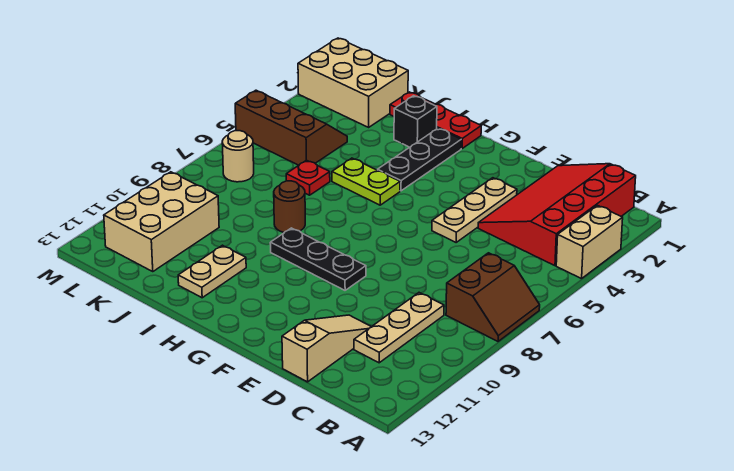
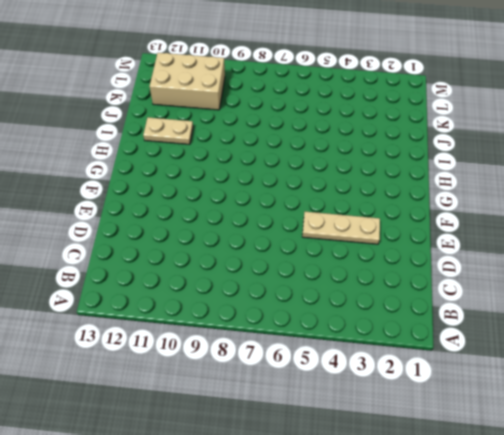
none -> tan brick A3:A4 level 1
none -> brown slope A7:B8 level 1 top B
none -> red slope B1:D4 level 1 top B

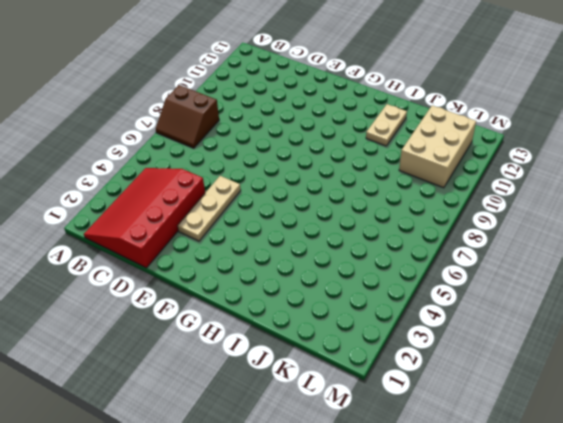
brown slope A7:B8 level 1 top 8 -> brown slope A7:B8 level 1 top B
red slope B1:D4 level 1 top D -> red slope B1:D4 level 1 top B
none -> tan brick A3:A4 level 1
none -> tan plate C9:C11 level 1
none -> tan slope D11:D13 level 1 top 13

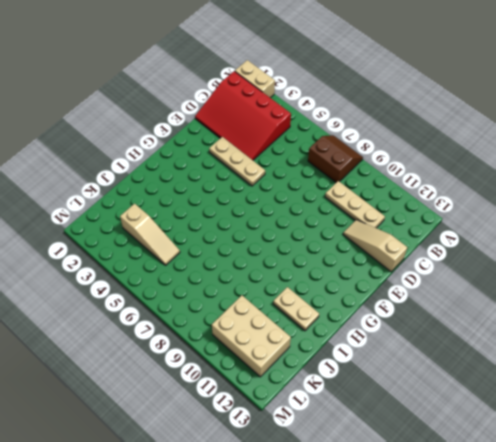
tan brick A1:A2 level 1 -> tan brick A3:A4 level 1
tan slope K3:K5 level 1 top 3 -> brown slope K4:M5 level 1 top 5
none -> black plate F9:H9 level 1
none -> red plate H1:J1 level 1
none -> black plate H2:H4 level 1

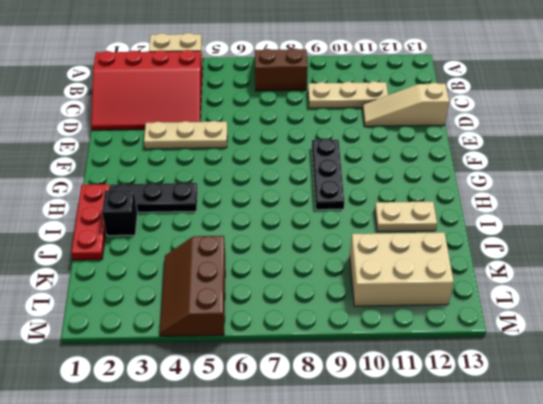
none -> lime plate H5:I5 level 1
none -> brown round brick I8 level 1
none -> red plate J6 level 1

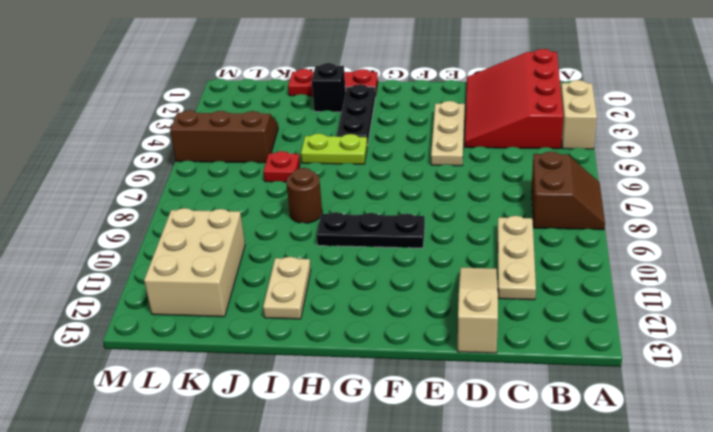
none -> tan brick K1:M2 level 1
none -> tan round brick L7 level 1

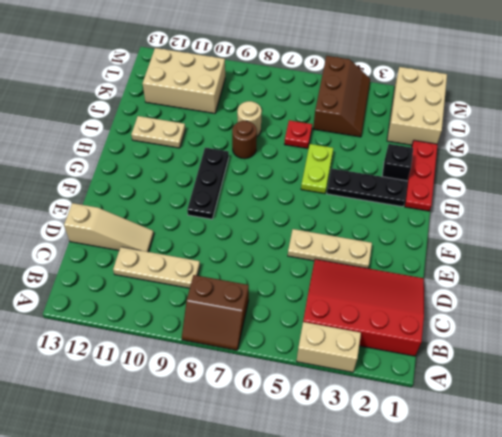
tan round brick J8 level 1 -> tan round brick L7 level 1

